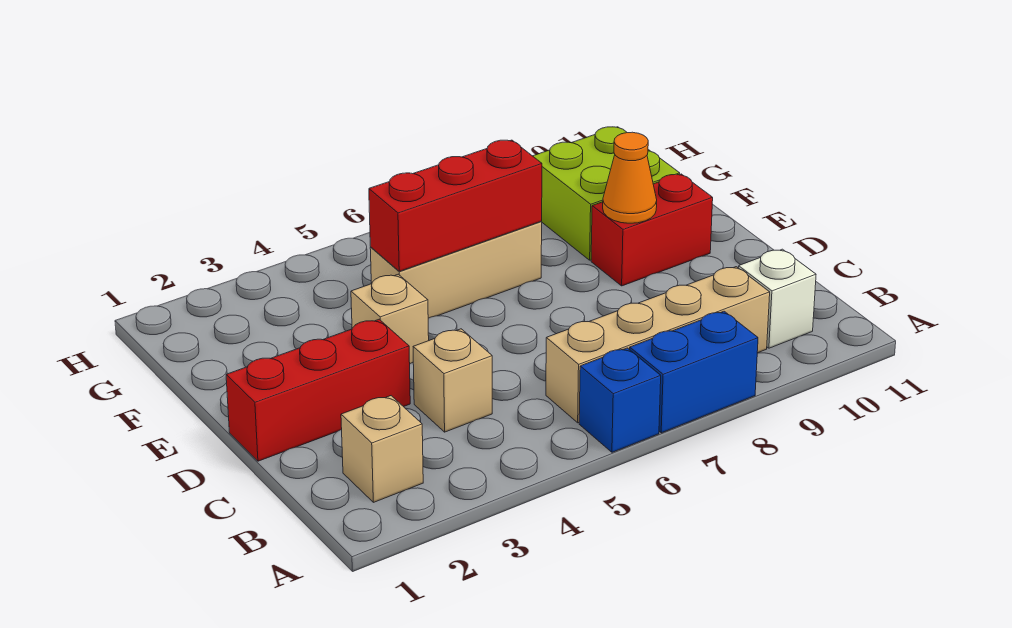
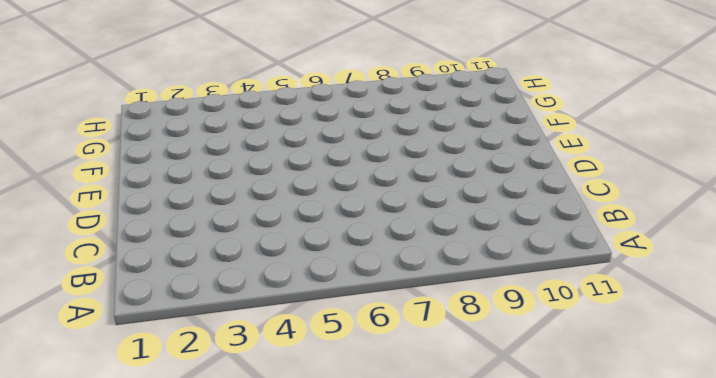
none -> blue brick A6 level 1
none -> blue brick A7:A8 level 1
none -> tan brick B2 level 1

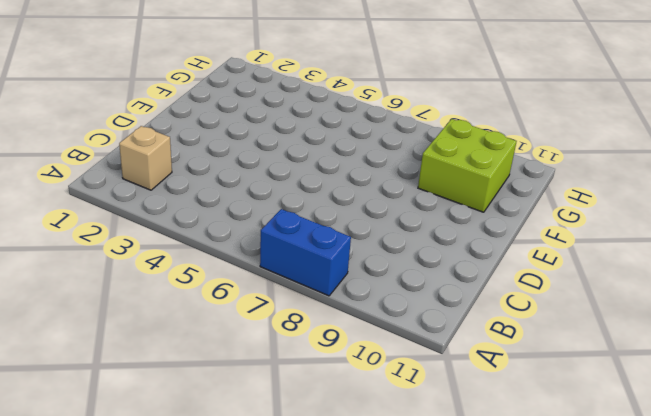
none -> blue brick A6 level 1
none -> tan brick B6:B9 level 1
none -> white brick B10 level 1

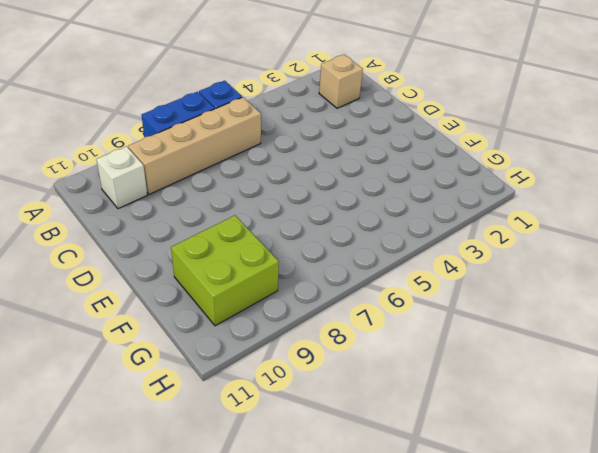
none -> tan brick C4 level 1
none -> red brick D1:D3 level 1
none -> tan brick E4 level 1

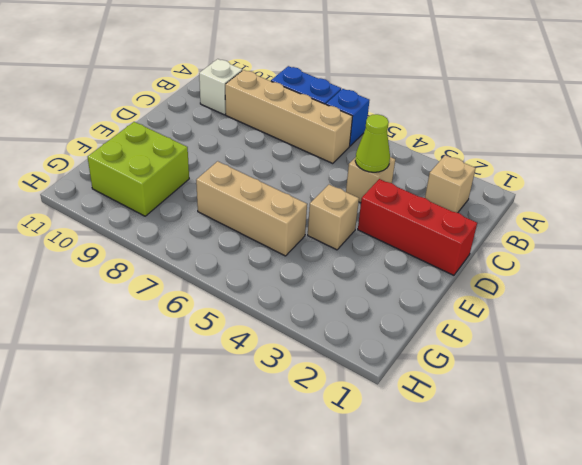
lime cone C4 level 2 -> none
none -> red brick E9:E10 level 1
none -> orange cone E9 level 2
none -> red brick F5:F7 level 2

